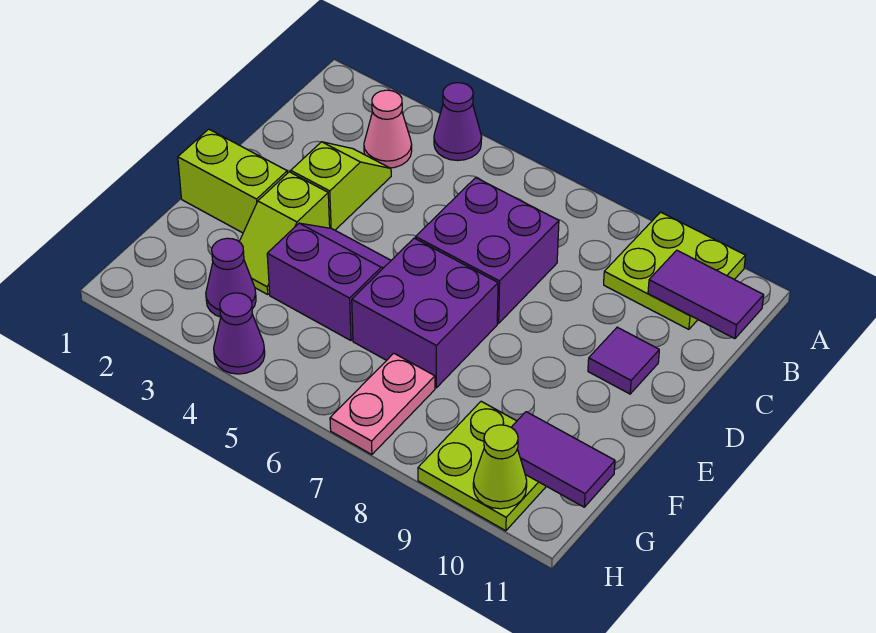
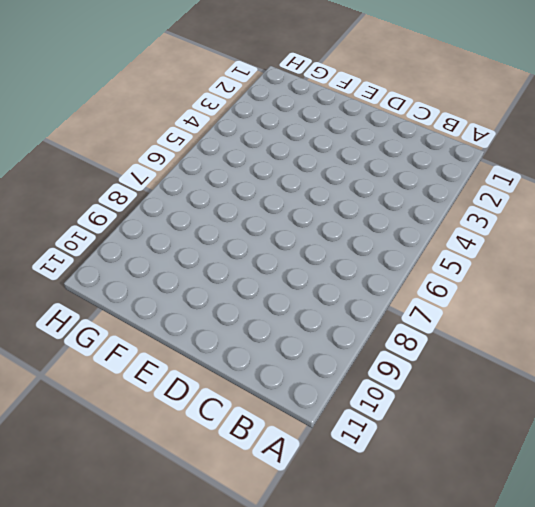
none -> purple cone A4 level 1
none -> lime plate A9:B10 level 1
none -> pink cone B3 level 1

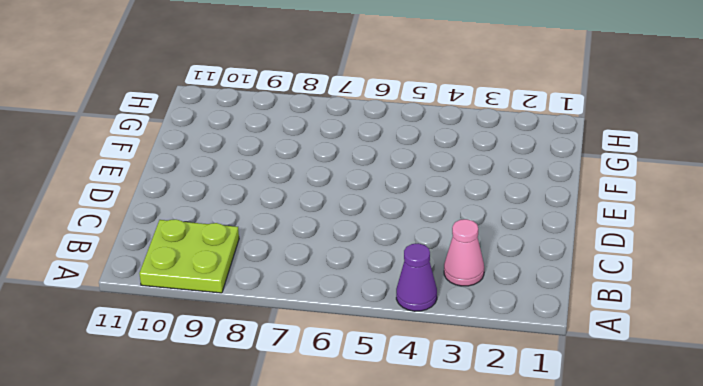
none -> lime slope C3:D3 level 1 top D
none -> purple brick C6:D7 level 1
none -> purple tile D10 level 1

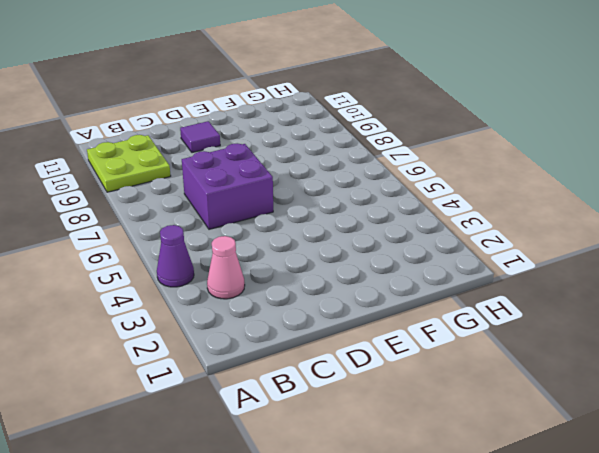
none -> lime slope C3:D3 level 1 top D
none -> lime brick E1:E2 level 1
none -> lime slope E3:F3 level 1 top E

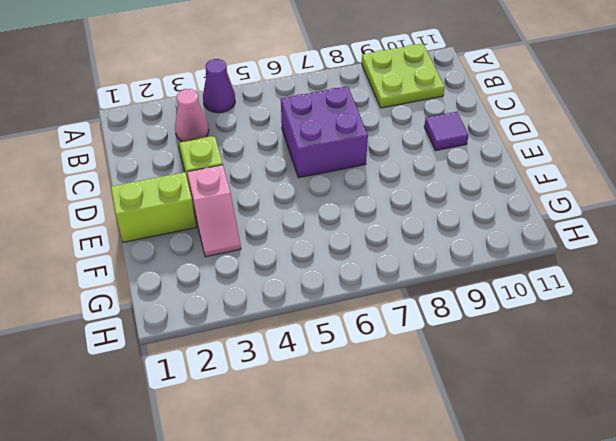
pink slope E3:F3 level 1 top E -> lime slope E3:F3 level 1 top E
none -> purple slope E4:F5 level 1 top F
none -> purple brick E6:F7 level 1
none -> purple cone G3 level 1

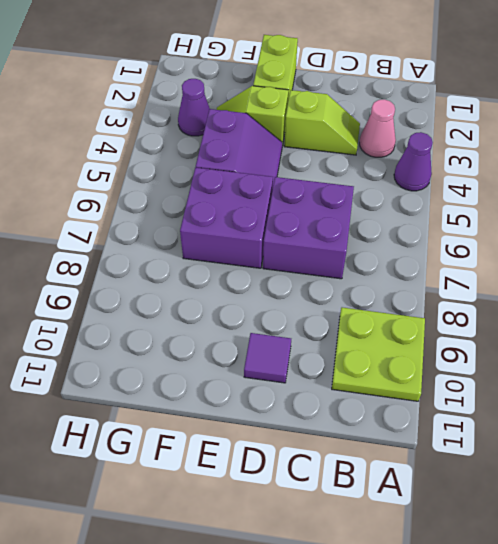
none -> pink plate G7:H7 level 1
none -> lime plate G9:H10 level 1
none -> purple cone H4 level 1

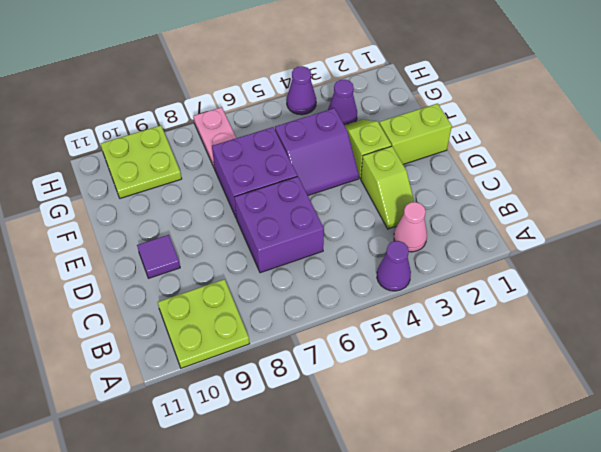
none -> purple tile B10:B11 level 2
none -> purple tile G10:G11 level 2
none -> lime cone H10 level 2

